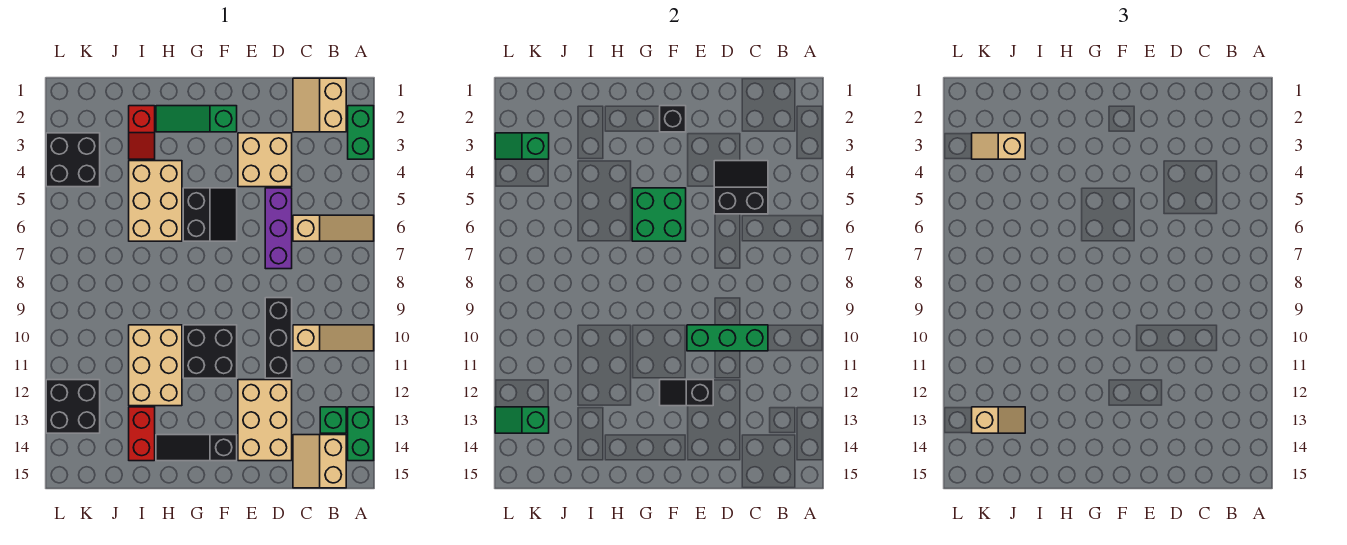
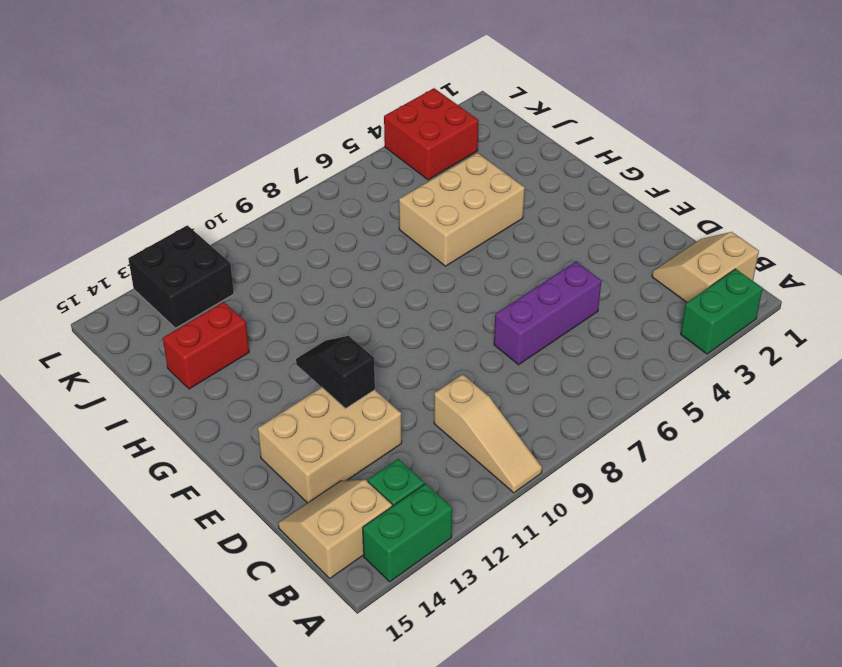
red brick K3:L4 level 1 -> black brick K3:L4 level 1
none -> tan slope A6:C6 level 1 top C
none -> tan brick D3:E4 level 1
none -> black brick D9:D11 level 1
none -> green slope F2:H2 level 1 top F

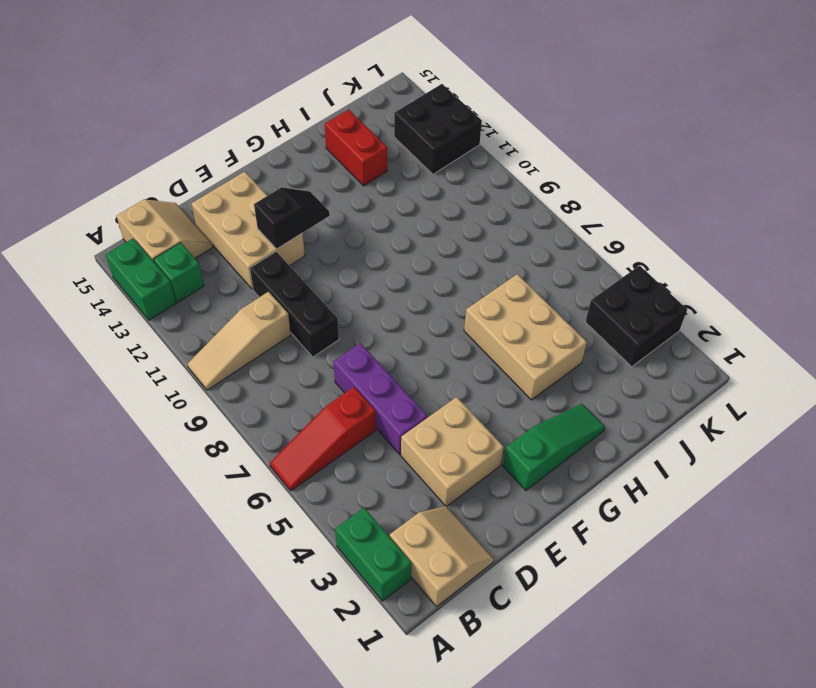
red slope A6:C6 level 1 top C -> tan slope A6:C6 level 1 top C
none -> black slope F5:G6 level 1 top G
none -> black brick F10:G11 level 1
none -> black slope F14:H14 level 1 top F
none -> tan brick H10:I12 level 1

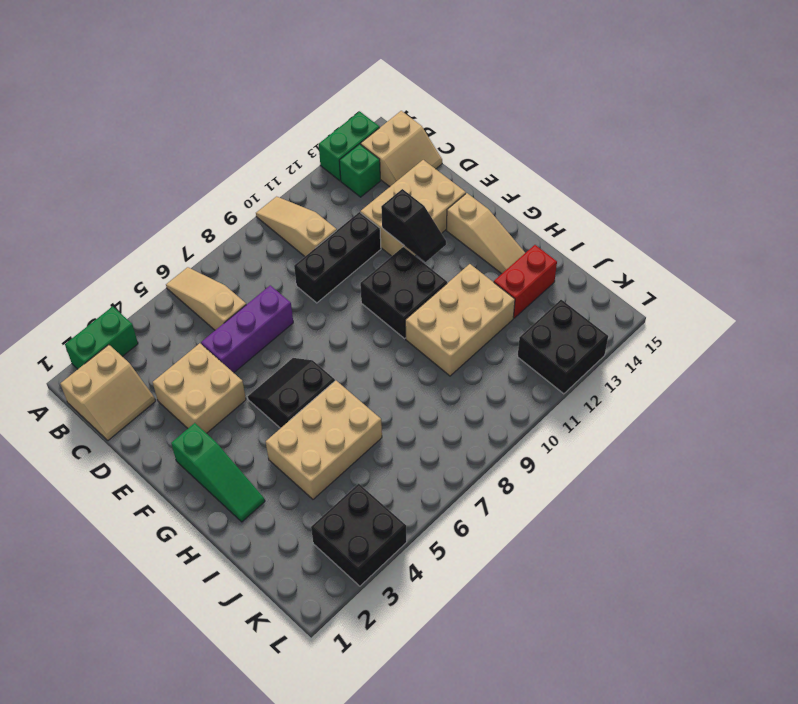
tan slope F14:H14 level 1 top F -> black slope F14:H14 level 1 top F
none -> red slope I2:I3 level 1 top 2
none -> black slope C4:D5 level 2 top 5
none -> green brick C10:E10 level 2
none -> black brick F2 level 2

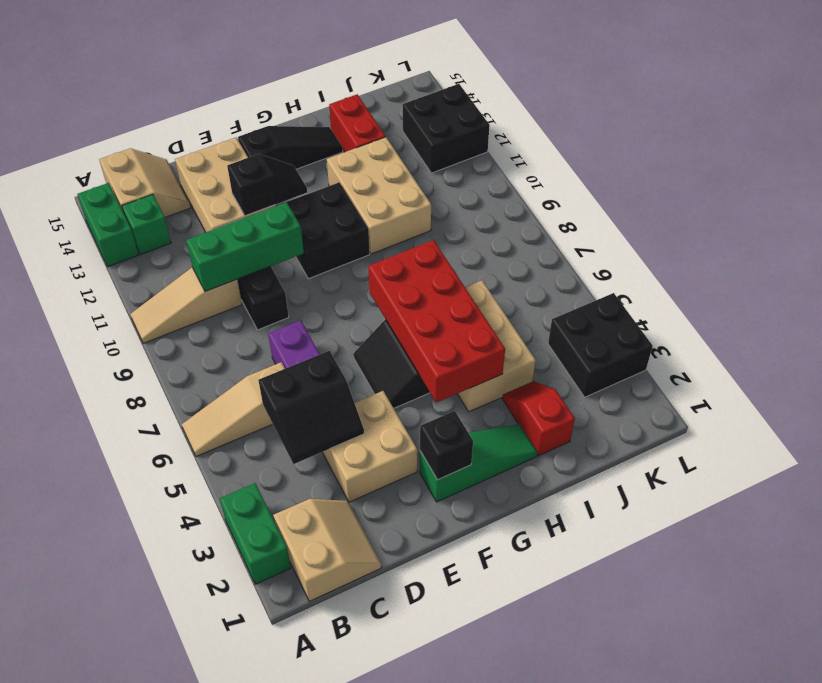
red brick G4:H7 level 2 -> green brick F5:G6 level 2
none -> green slope K3:L3 level 2 top K
none -> green slope K13:L13 level 2 top K
none -> tan slope J3:K3 level 3 top J
none -> tan slope J13:K13 level 3 top K

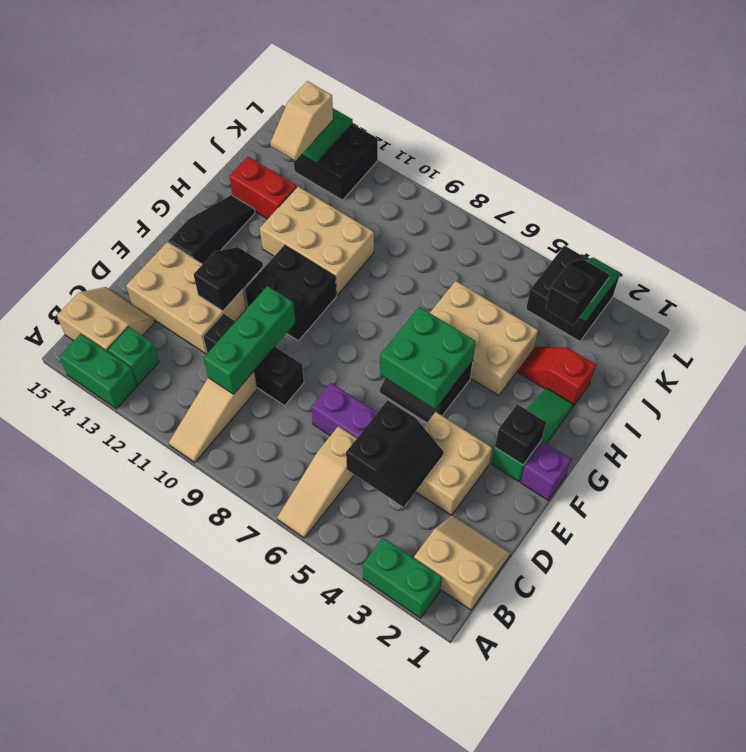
purple brick F1 level 1 -> none
black slope J3:K3 level 3 top J -> tan slope J3:K3 level 3 top J

